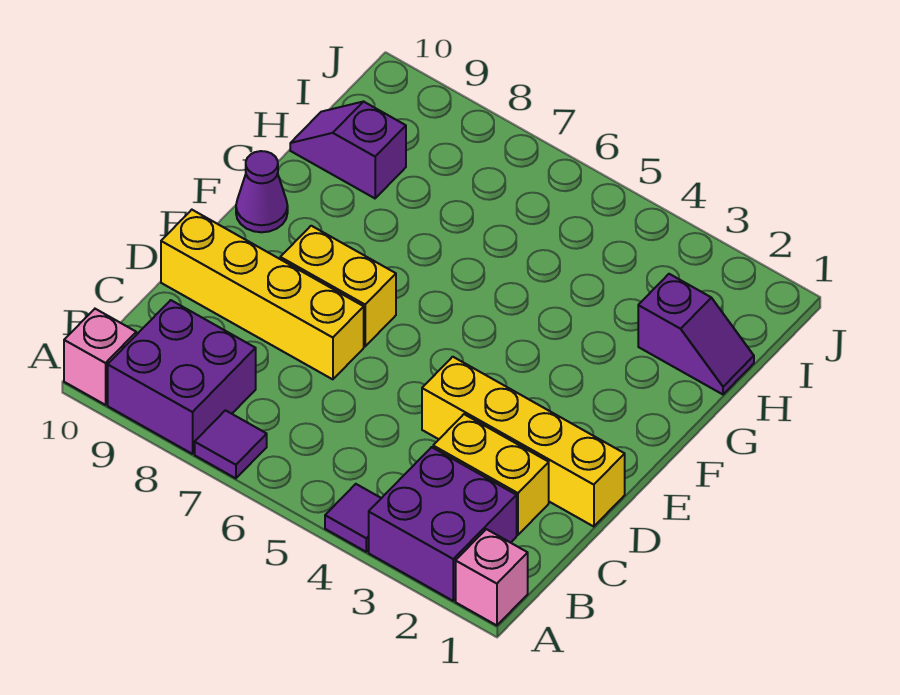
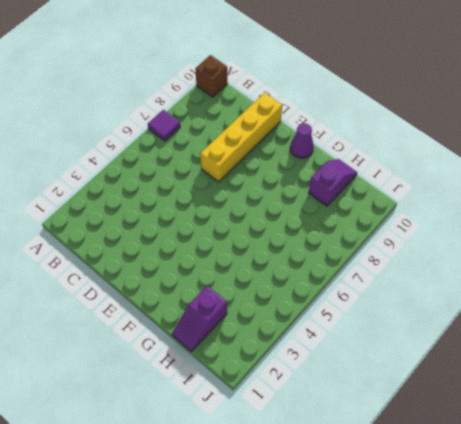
brown brick A10 level 1 -> pink brick A10 level 1
none -> pink brick A1 level 1
none -> purple brick A2:B3 level 1
none -> purple tile A4 level 1

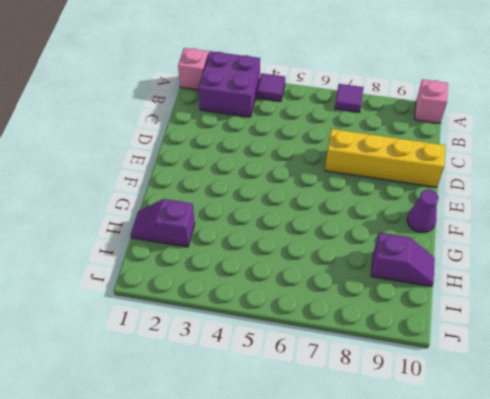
none -> purple brick A8:B9 level 1
none -> yellow brick C2:C3 level 1
none -> yellow brick D1:D4 level 1

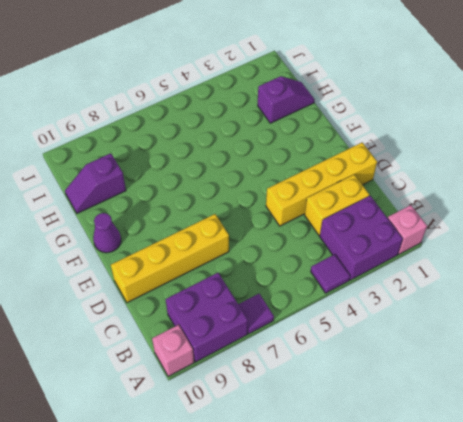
none -> yellow brick E7:E8 level 1

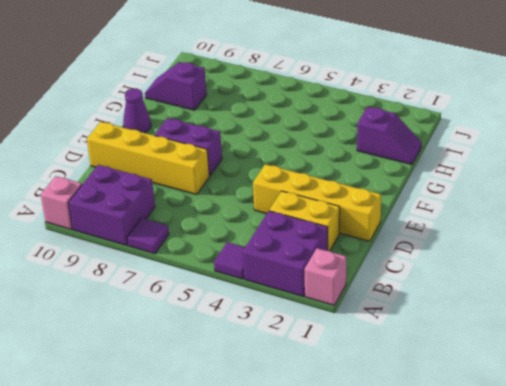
purple brick E7:E8 level 1 -> yellow brick E7:E8 level 1

